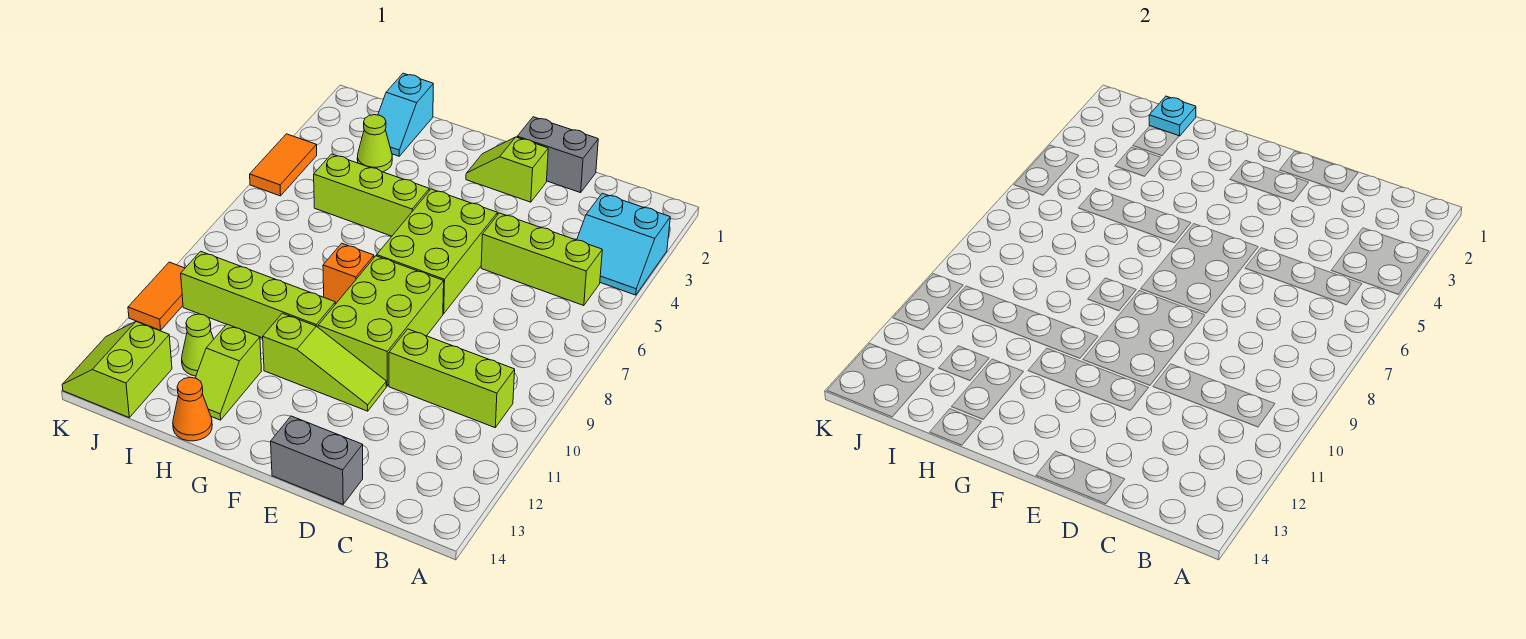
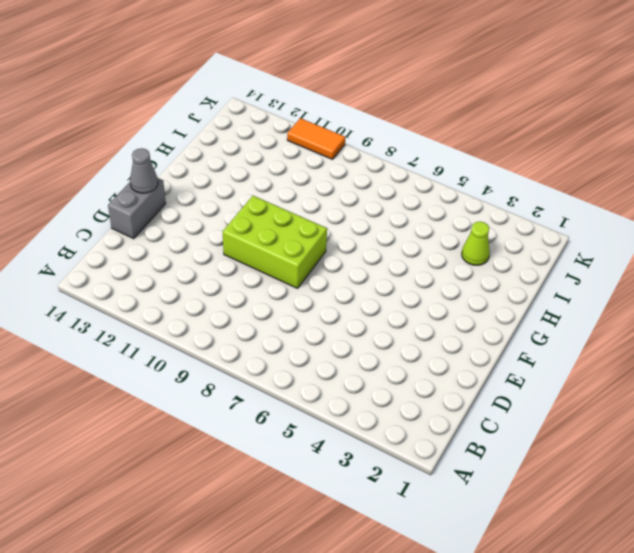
grey cone E14 level 2 -> none
none -> cyan slope A3:B4 level 1 top 3
none -> lime brick B5:D5 level 1
none -> lime brick B10:D10 level 1

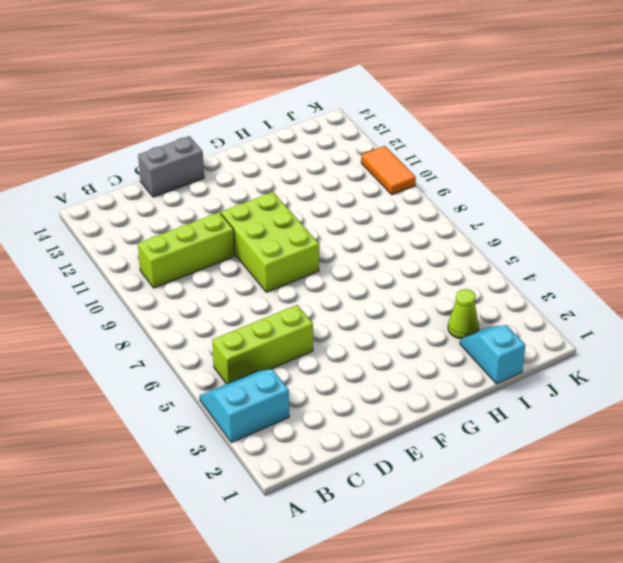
none -> grey brick D1:E1 level 1
none -> lime slope E2:F2 level 1 top E
none -> lime brick E5:F7 level 1

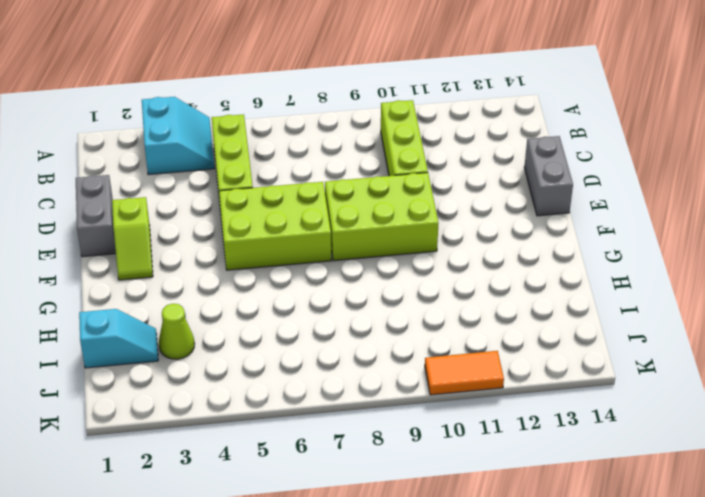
none -> lime slope E11:G11 level 1 top G
none -> lime brick G5:I5 level 1
none -> orange brick G8 level 1

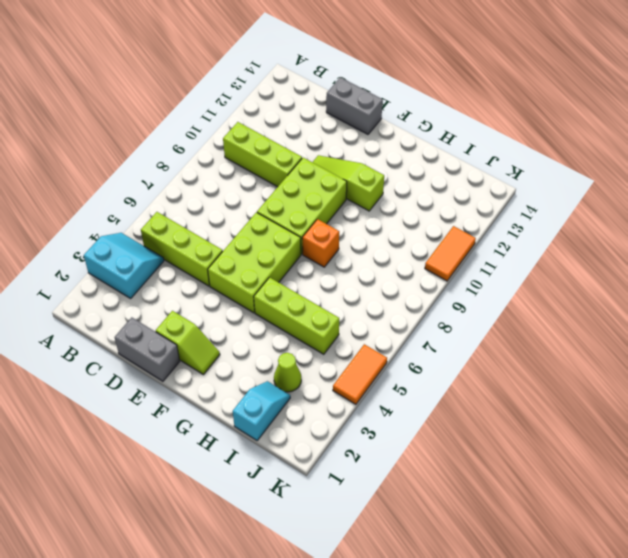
none -> lime brick G10:J10 level 1
none -> lime slope H12:H13 level 1 top 12
none -> orange cone H14 level 1

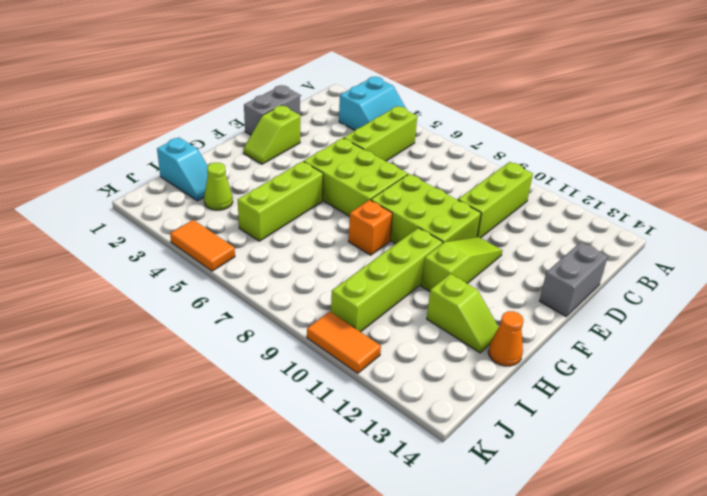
none -> lime cone I12 level 1
none -> lime slope J13:K14 level 1 top J
none -> cyan plate I1 level 2

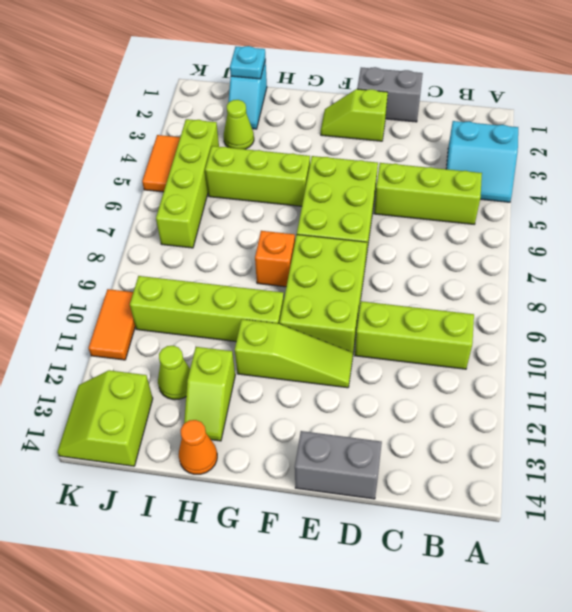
lime brick J4:J7 level 1 -> none

